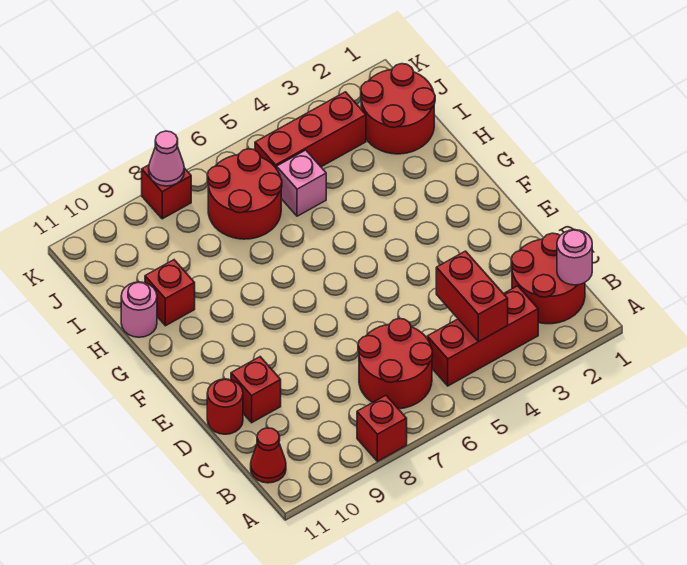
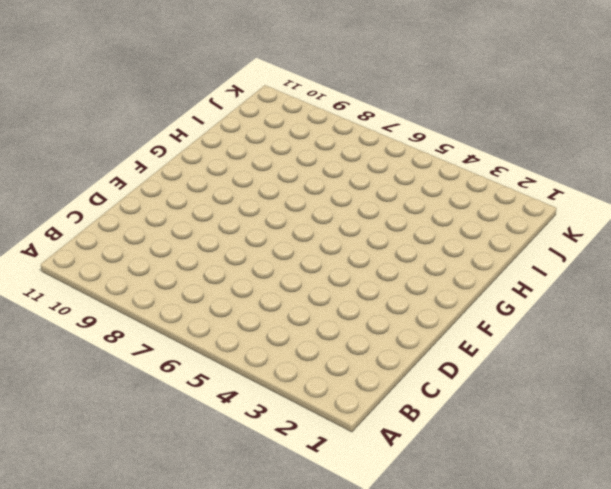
none -> red brick A8 level 1
none -> red round brick B1:C2 level 1
none -> red brick B3:B5 level 1

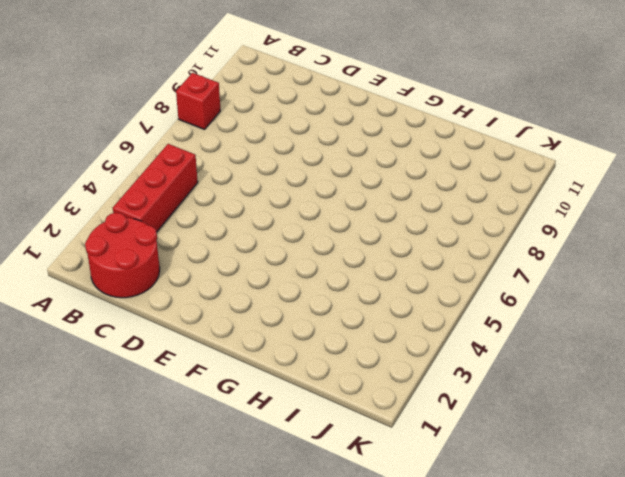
none -> red round brick B6:C7 level 1
none -> red cone B11 level 1
none -> red brick D10 level 1

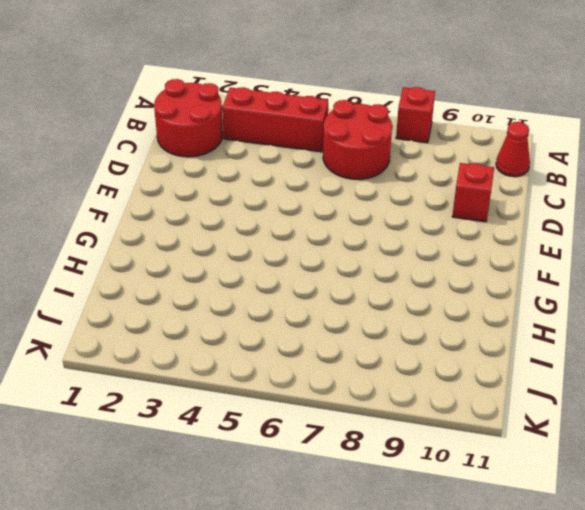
none -> red round brick D11 level 1
none -> red brick H10 level 1
none -> pink round brick H11 level 1

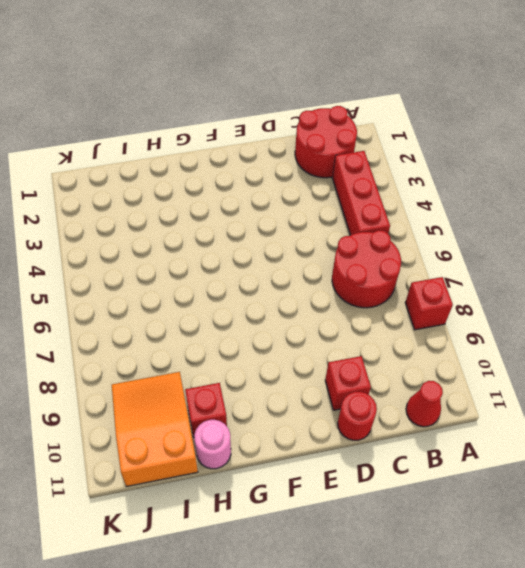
orange slope I9:J11 level 1 top 11 -> none
none -> red round brick I1:J2 level 1
none -> pink brick I5 level 1
none -> red round brick I6:J7 level 1

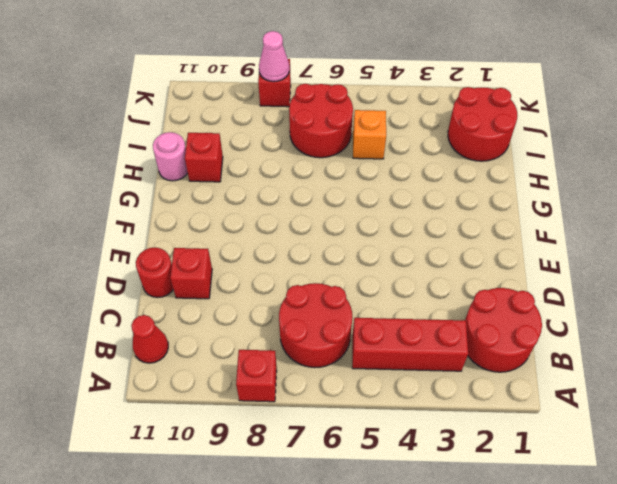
orange brick I5 level 1 -> pink brick I5 level 1
none -> red brick J3:J5 level 1
none -> pink round brick B1 level 2
none -> red brick B4:C4 level 2

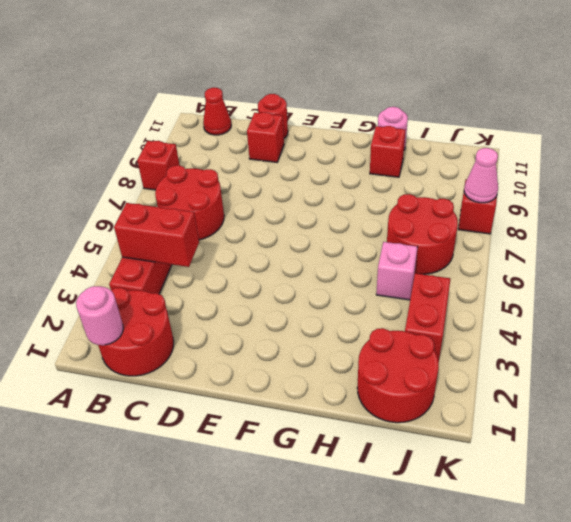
red brick J3:J4 level 1 -> red brick J3:J5 level 1

